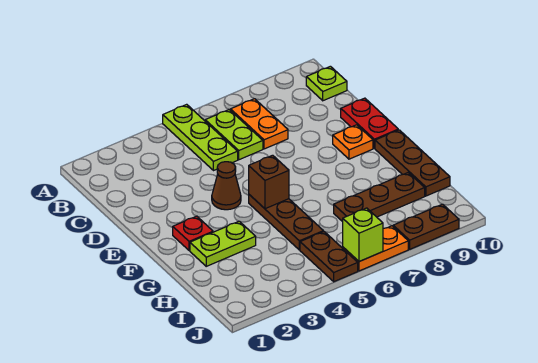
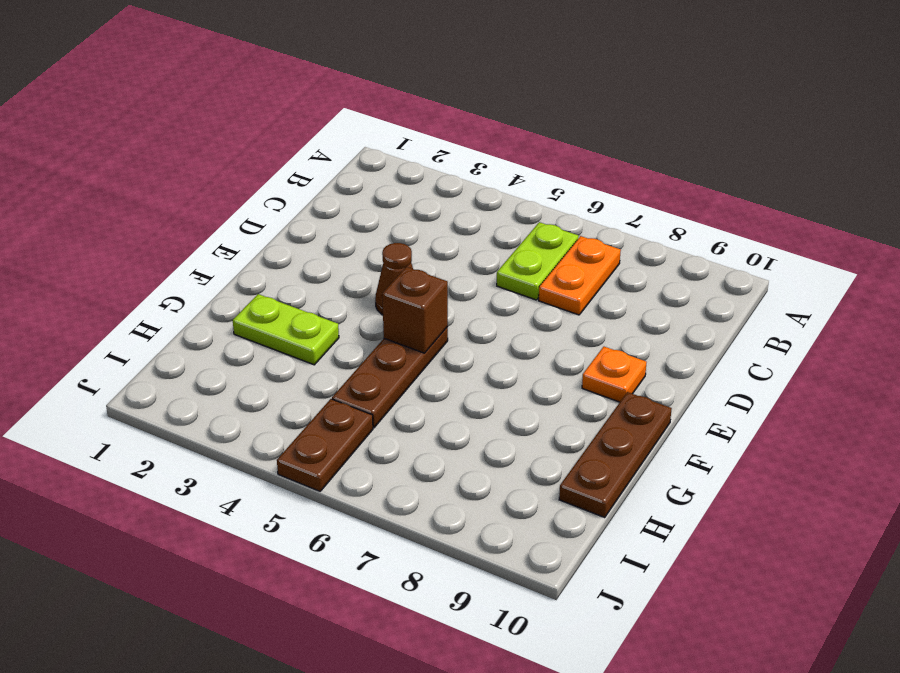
none -> lime plate A5:C5 level 1
none -> lime plate B10 level 1
none -> red plate D10:E10 level 1

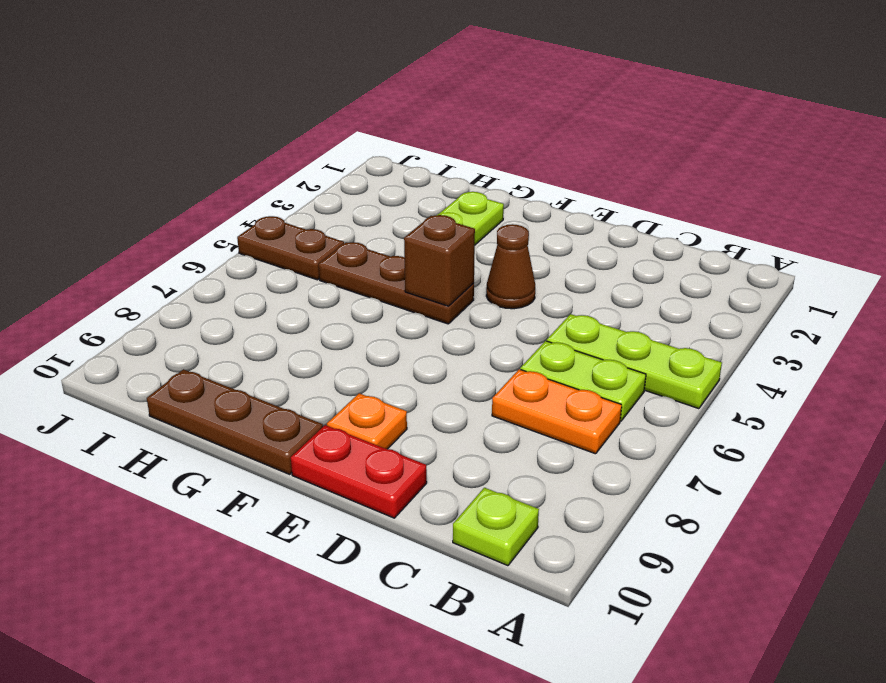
none -> red plate F2 level 1
none -> brown plate H7:H9 level 1
none -> orange plate J6:J7 level 1

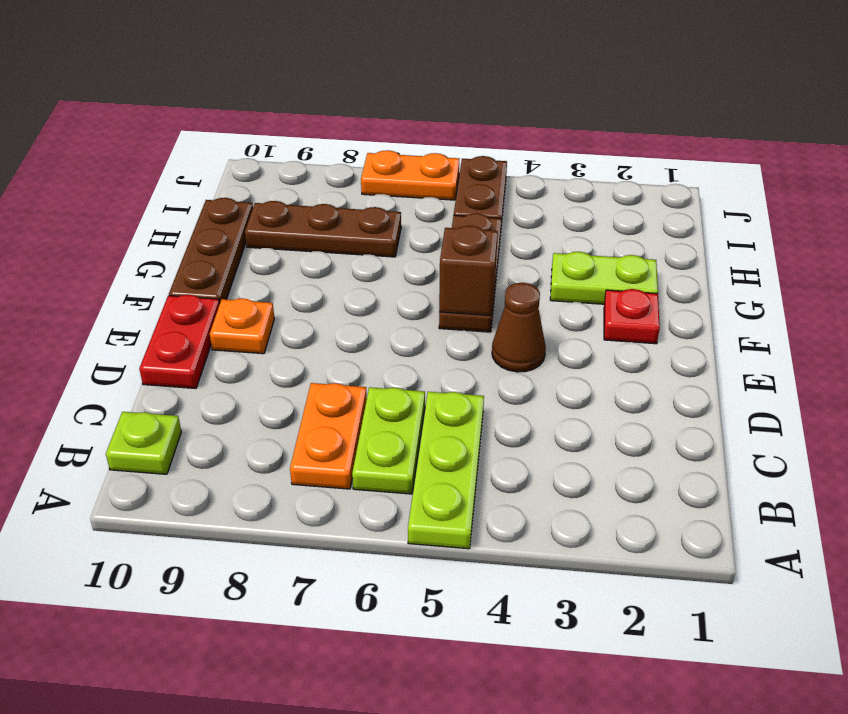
none -> brown plate J8:J9 level 1
none -> lime brick J6 level 2

